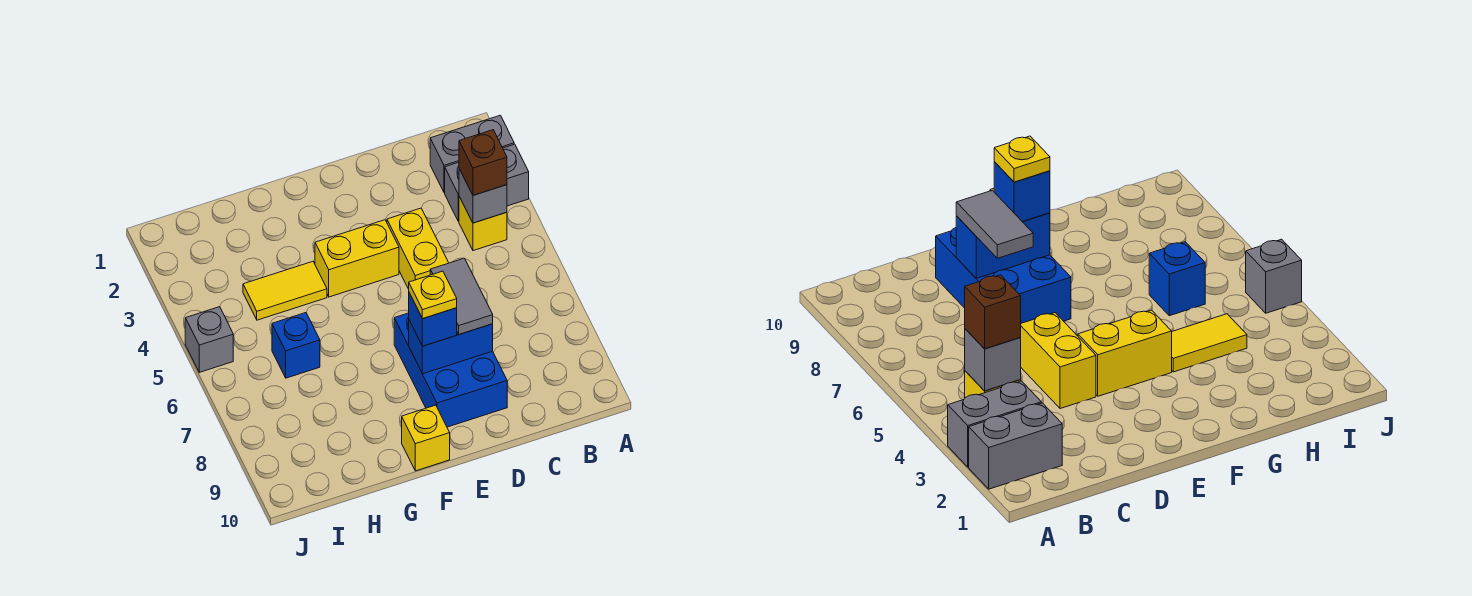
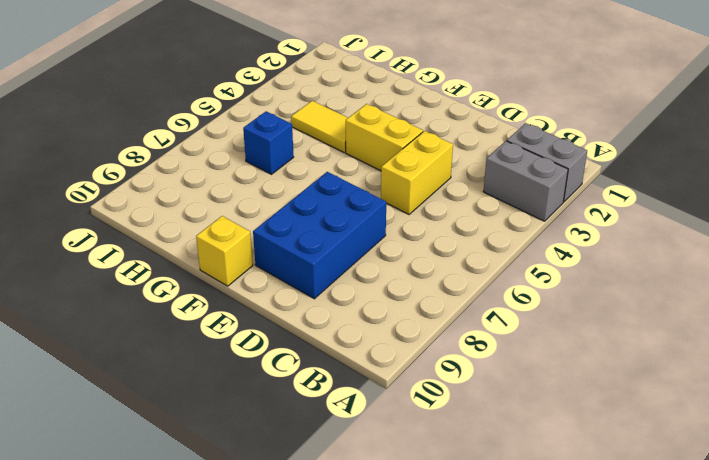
none -> yellow brick B4 level 1
none -> grey brick J5 level 1
none -> grey brick B4 level 2

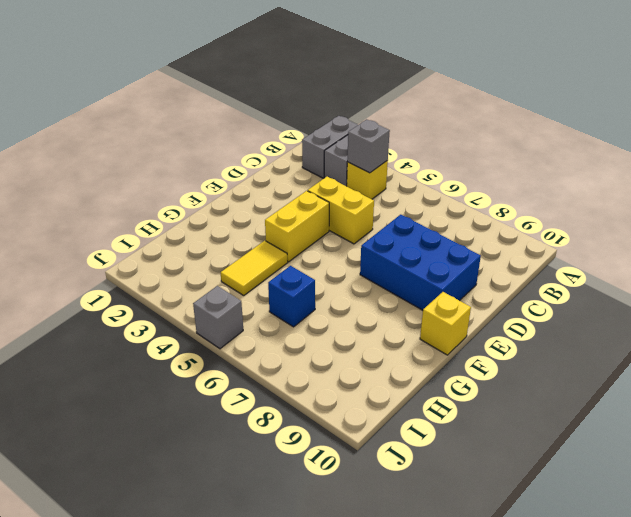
none -> blue brick D8:E8 level 2
none -> brown brick B4 level 3
none -> grey tile D7:D8 level 3

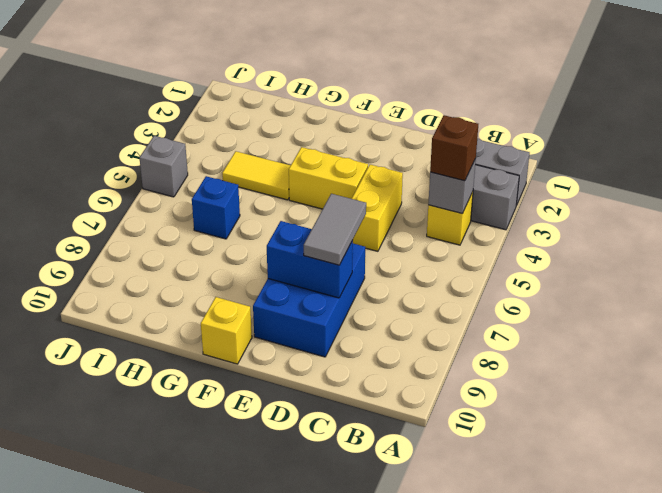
none -> blue brick E8 level 3
none -> yellow plate E8 level 4

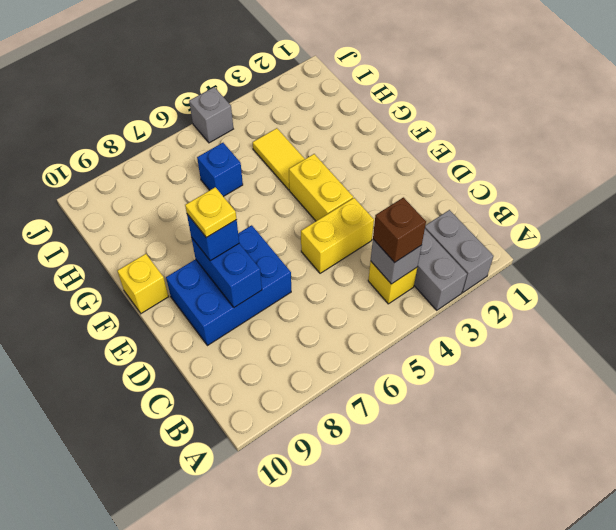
none -> grey tile D7:D8 level 3

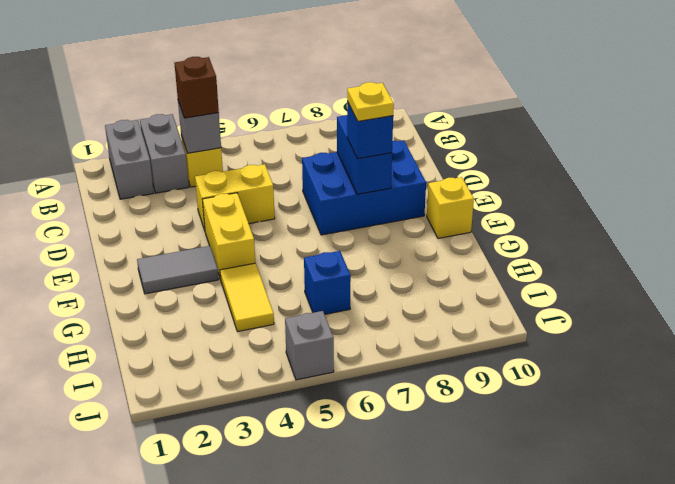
grey tile F2:F3 level 1 -> grey tile D7:D8 level 3

